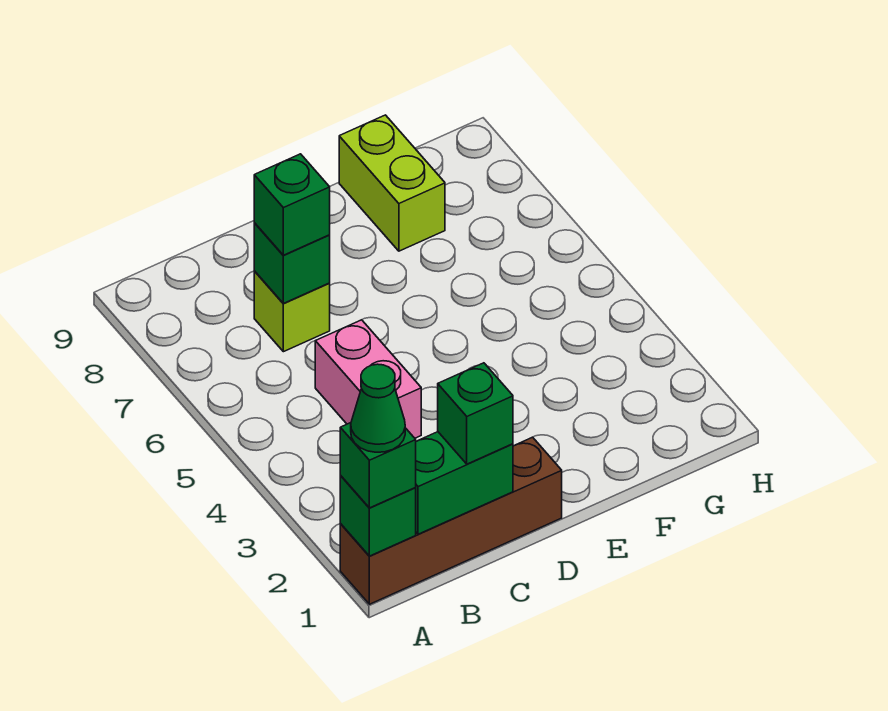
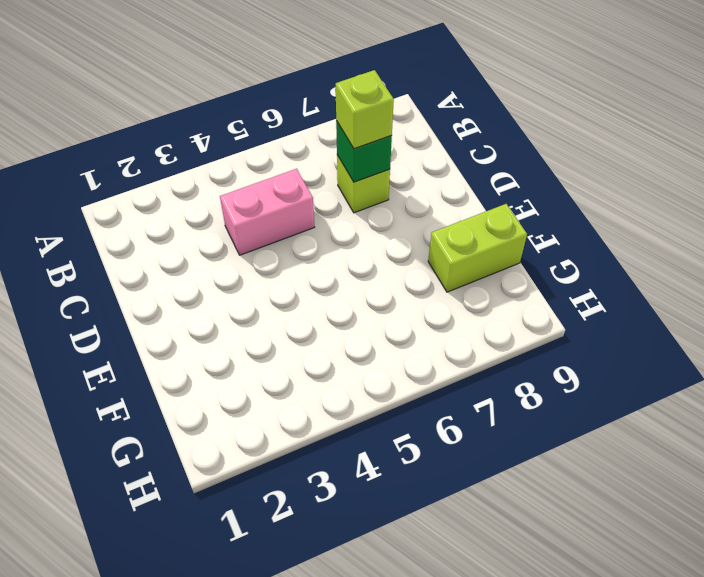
lime brick C7 level 3 -> green brick C7 level 3
none -> brown brick A1:D1 level 1
none -> green brick A1 level 2

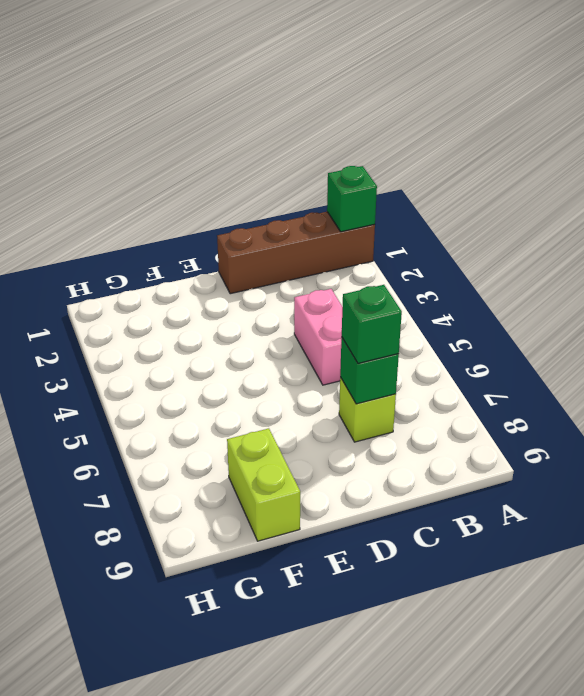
none -> green brick B1:C1 level 2
none -> green brick A1 level 3

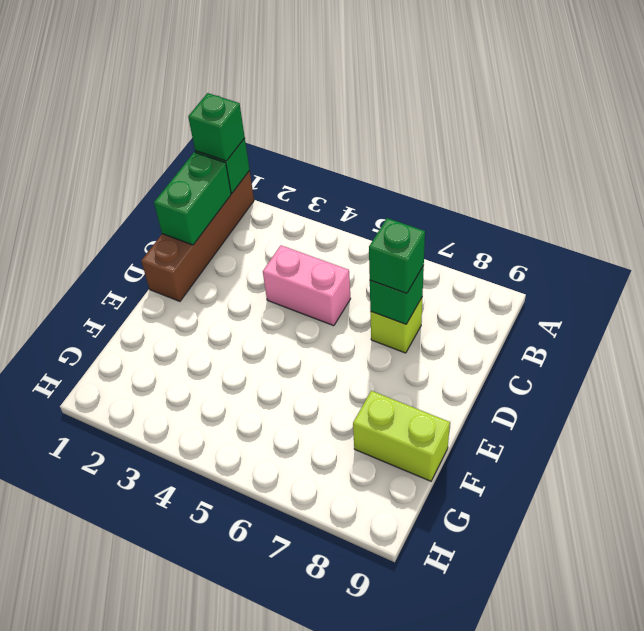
none -> green brick C1 level 3
none -> green cone A1 level 4

